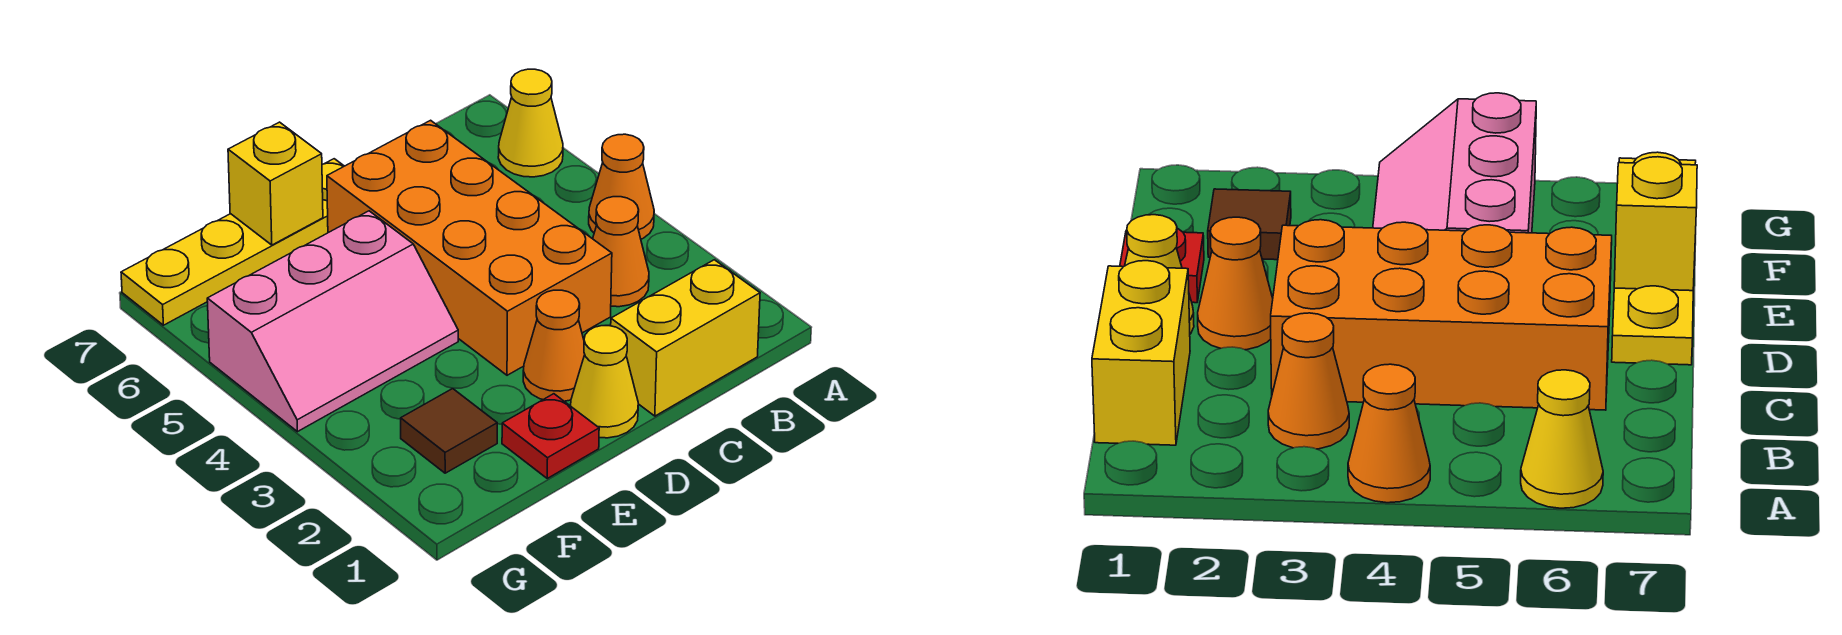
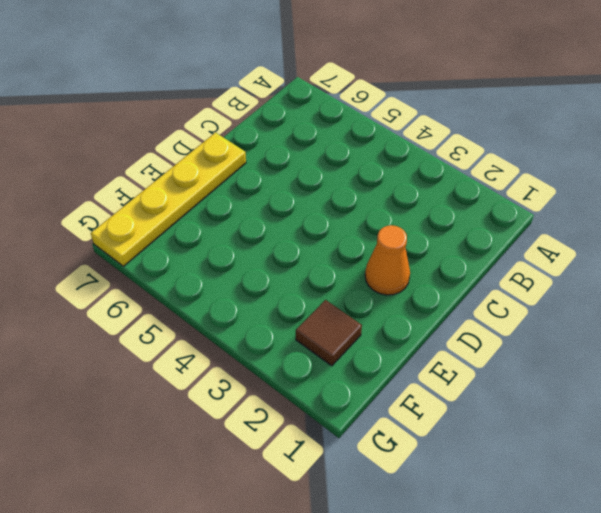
none -> orange cone A4 level 1
none -> yellow cone A6 level 1
none -> yellow brick B1:C1 level 1

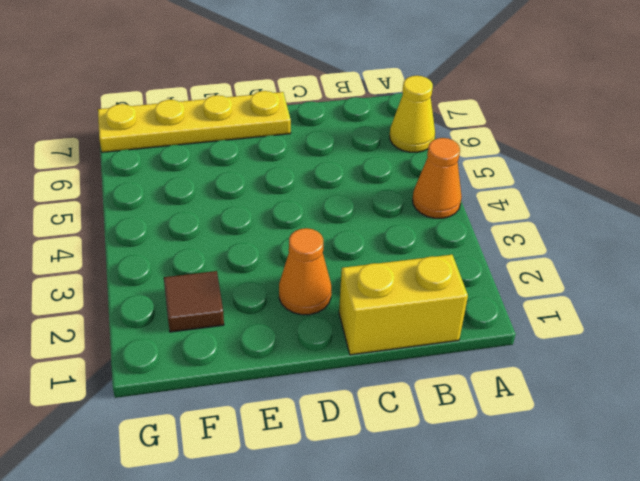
none -> orange cone B3 level 1
none -> orange brick C3:D6 level 1
none -> yellow cone D1 level 1

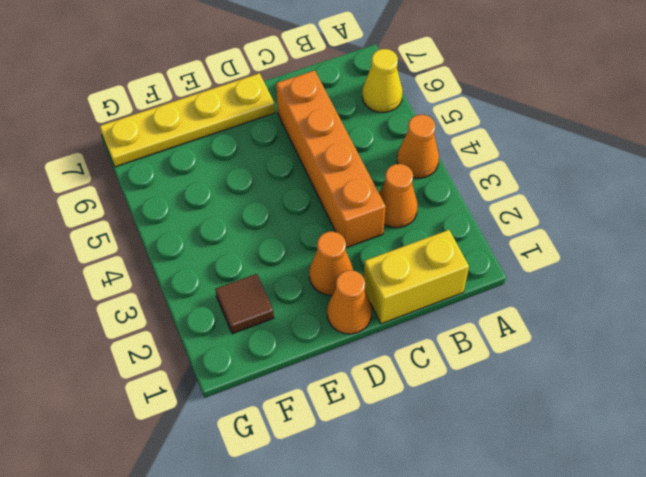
orange brick C3:C6 level 1 -> orange brick C3:D6 level 1
orange cone D1 level 1 -> yellow cone D1 level 1
none -> red plate E1 level 1
none -> pink slope E4:G5 level 1 top 5
none -> yellow brick E7 level 2

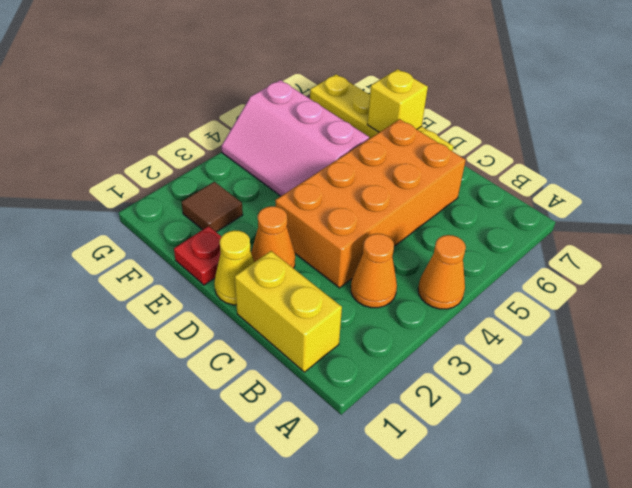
none -> yellow cone A6 level 1

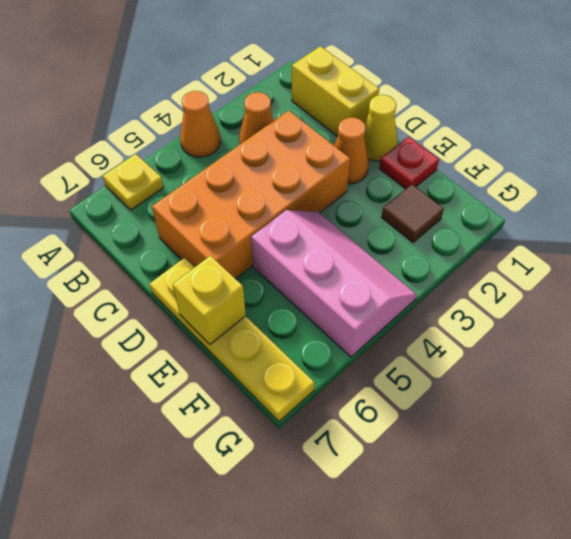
yellow plate A6 level 1 -> yellow cone A6 level 1

